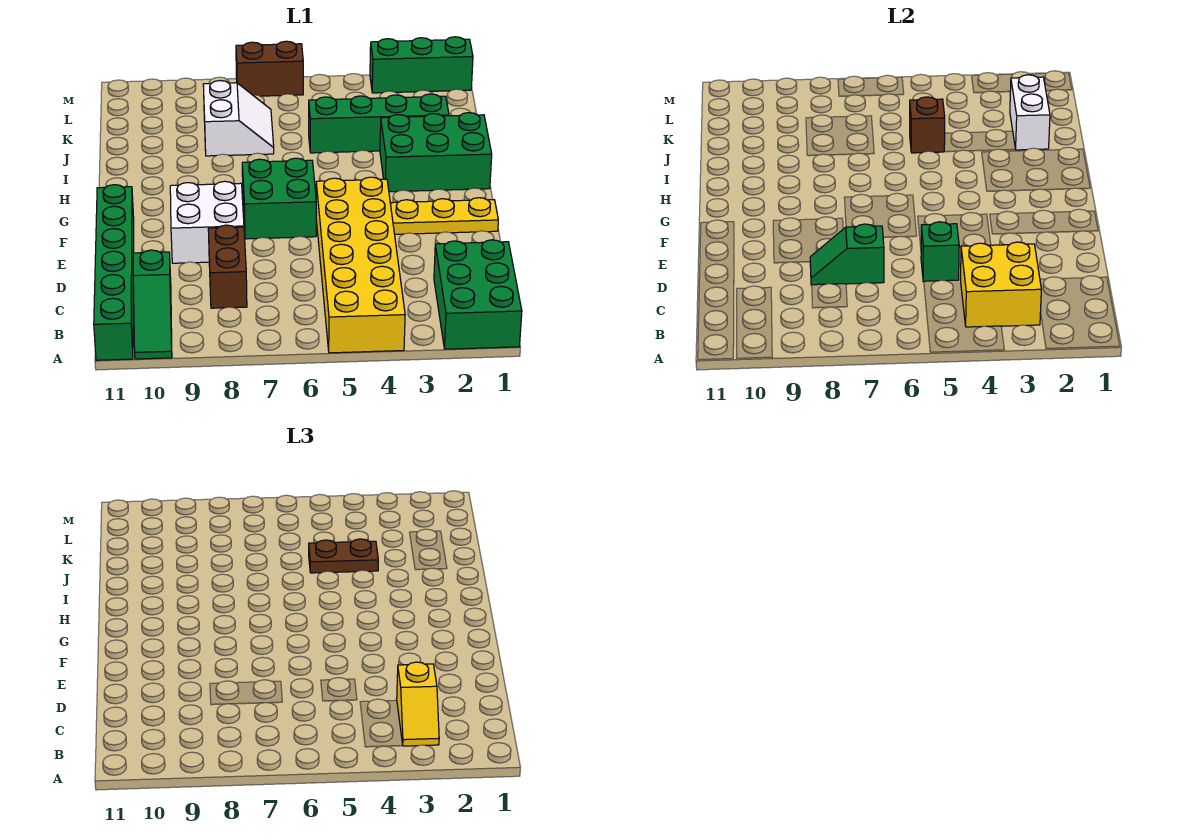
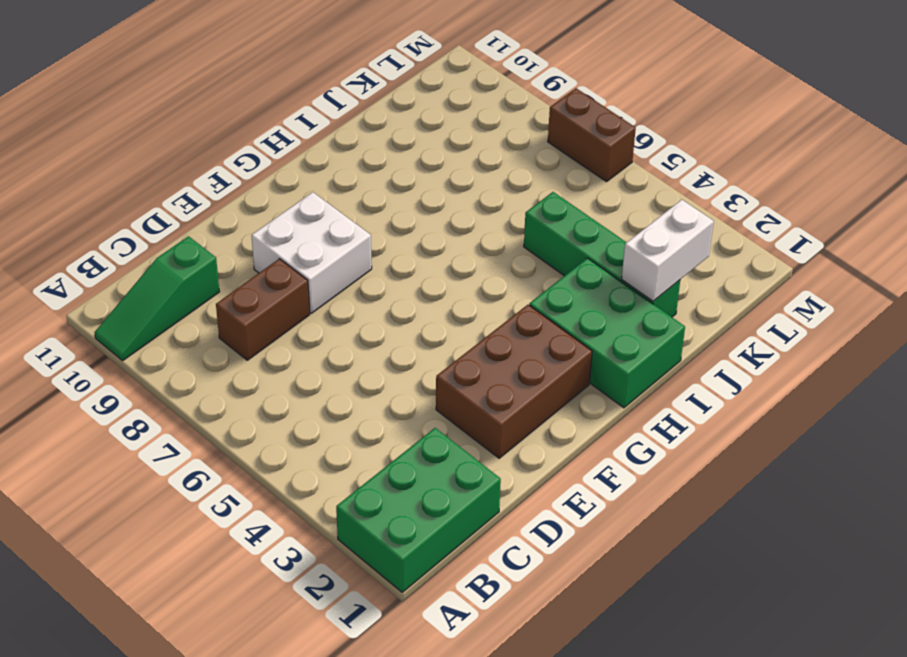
brown brick E2:G3 level 1 -> yellow plate F1:F3 level 1
none -> yellow brick A4:F5 level 1
none -> green brick A11:F11 level 1
none -> green brick F6:G7 level 1

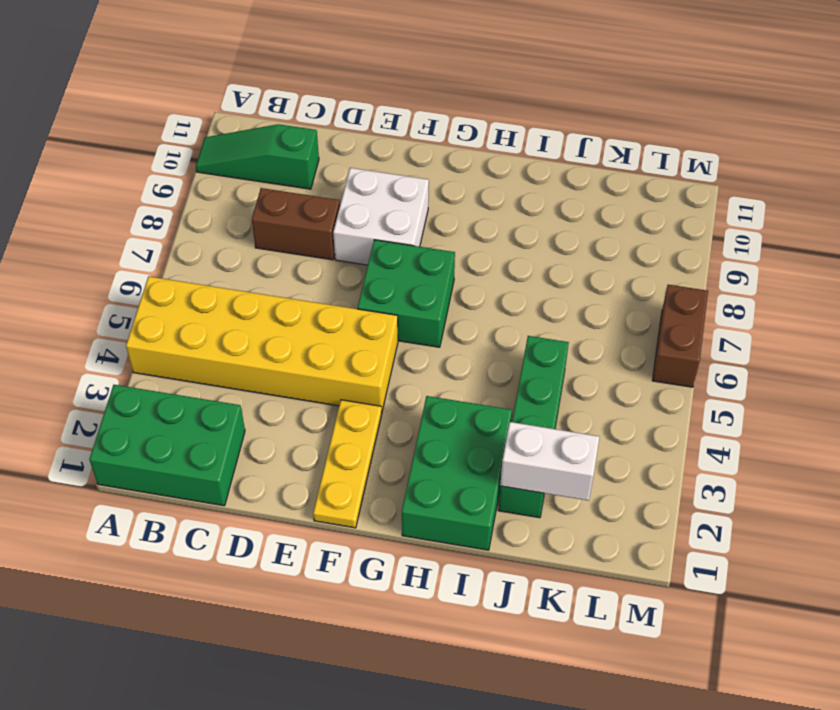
none -> green brick A11:F11 level 1
none -> white slope J7:K8 level 1 top 8
none -> green brick M1:M3 level 1

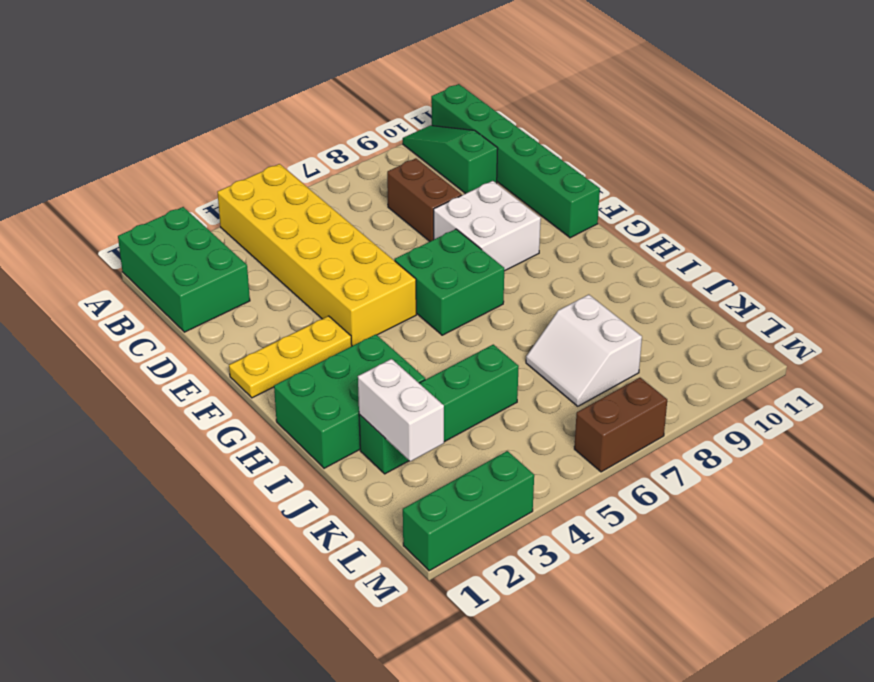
none -> yellow brick B3:C4 level 2
none -> green brick D5 level 2
none -> green slope D7:D8 level 2 top 7

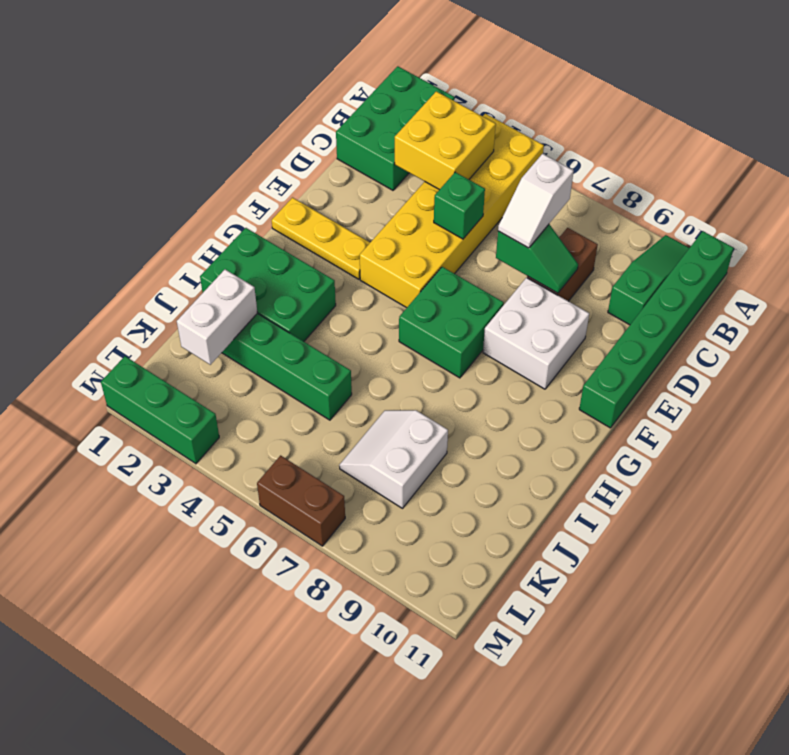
white slope C7:D7 level 3 top C -> none
none -> brown brick J5 level 2
none -> yellow slope B3:C3 level 3 top C
none -> brown plate J4:J5 level 3

